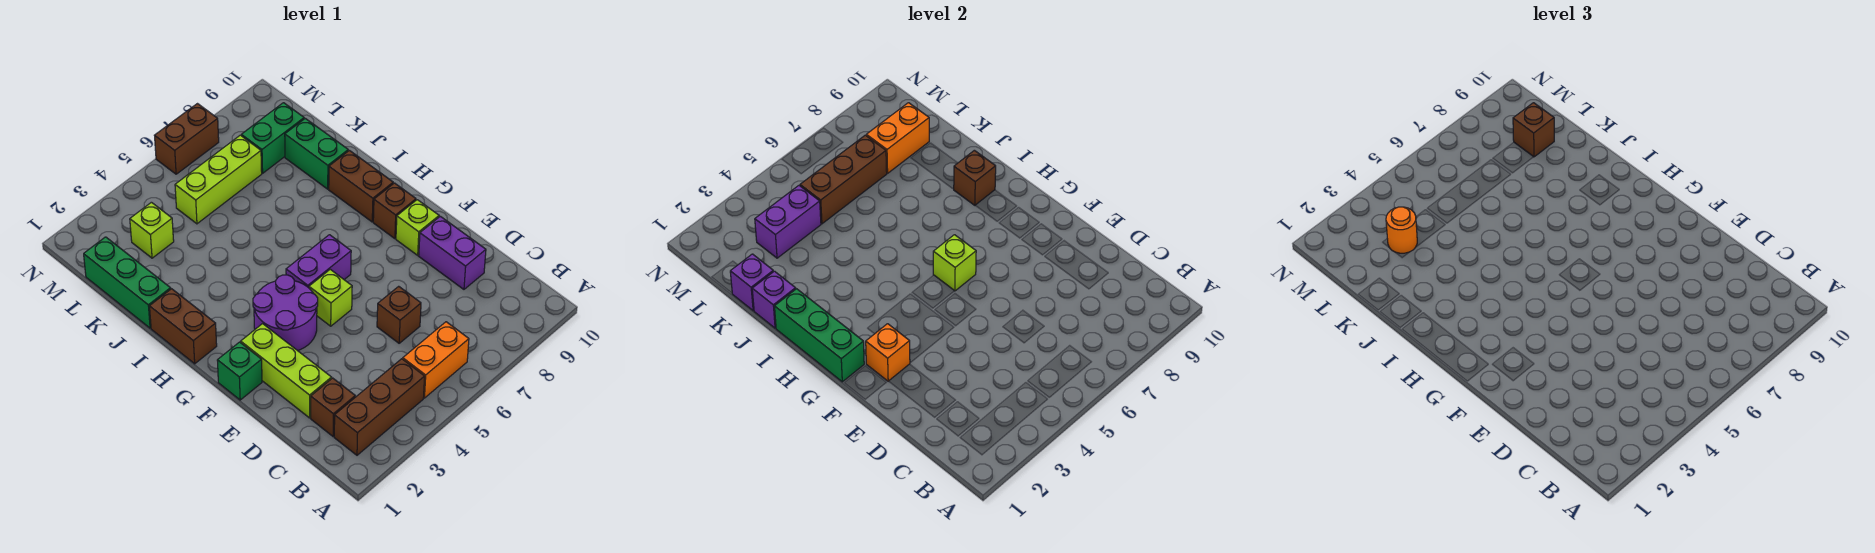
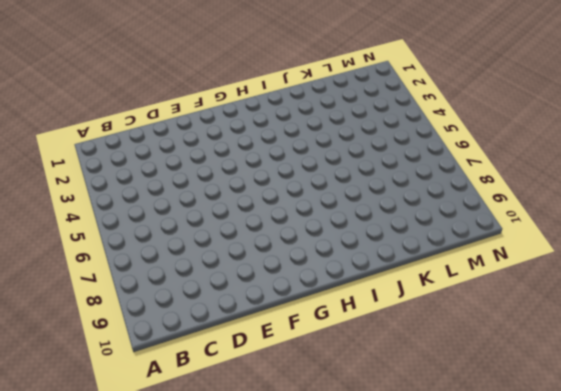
none -> brown brick B2:B4 level 1
none -> orange brick B5:B6 level 1
none -> brown brick C2 level 1
none -> lime brick D2:F2 level 1

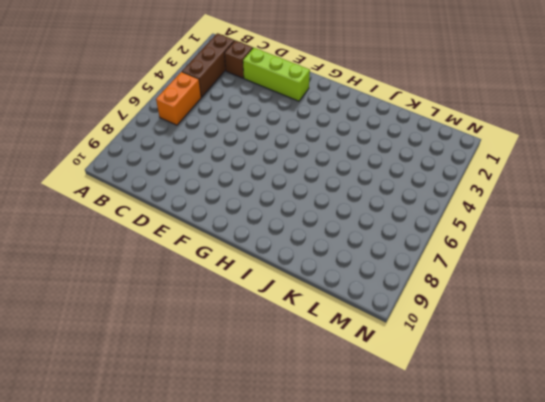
none -> brown brick D6 level 1
none -> purple brick D9:E9 level 1
none -> green brick F1 level 1
none -> purple round brick F3:G4 level 1

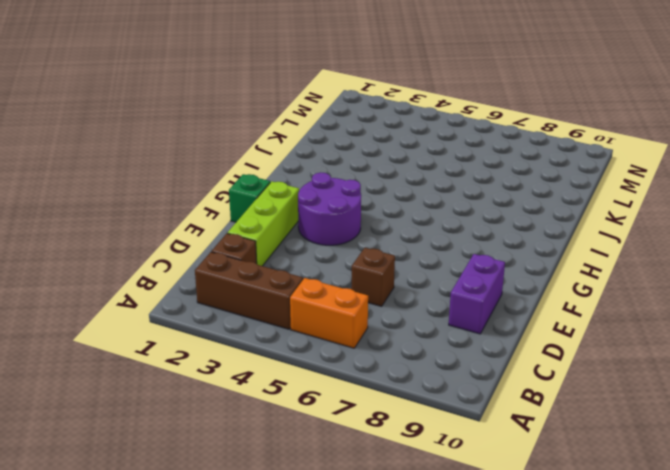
none -> lime brick F5 level 1
none -> lime brick F9 level 1
none -> purple brick G5:G6 level 1
none -> brown brick G9 level 1

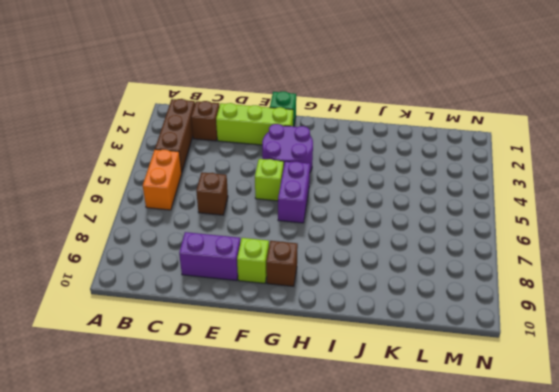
none -> brown brick H1:I1 level 1
none -> brown brick H9:I9 level 1
none -> green brick J1:L1 level 1
none -> green brick J9:K9 level 1

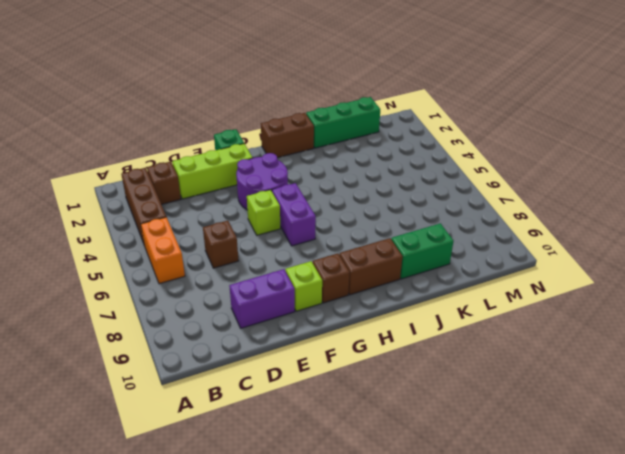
none -> lime brick L3 level 1
none -> lime brick L5:L7 level 1
none -> green brick L8:L9 level 1
none -> brown brick N6:N7 level 1

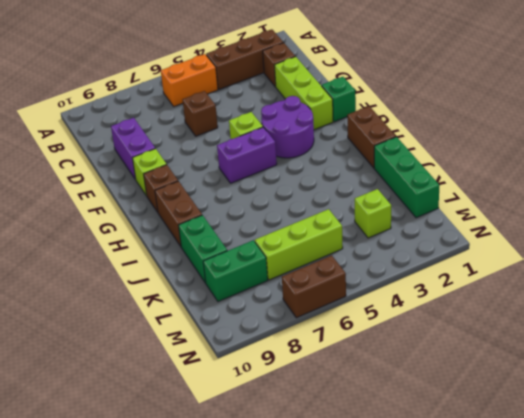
none -> orange brick F2 level 2
none -> green brick G1:I1 level 2
none -> lime brick G6 level 2
none -> brown brick I9 level 2

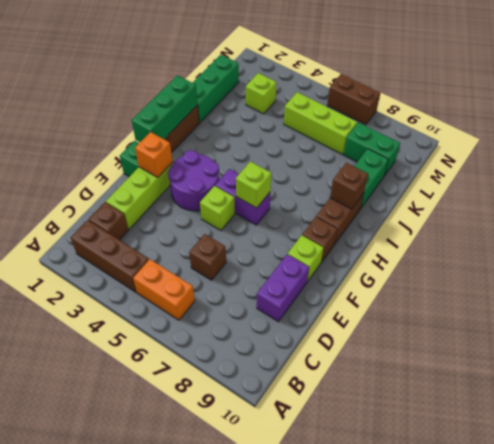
none -> purple brick J1 level 2
none -> purple brick K1 level 2
none -> purple brick L3:L4 level 2
none -> brown brick L5:L7 level 2

